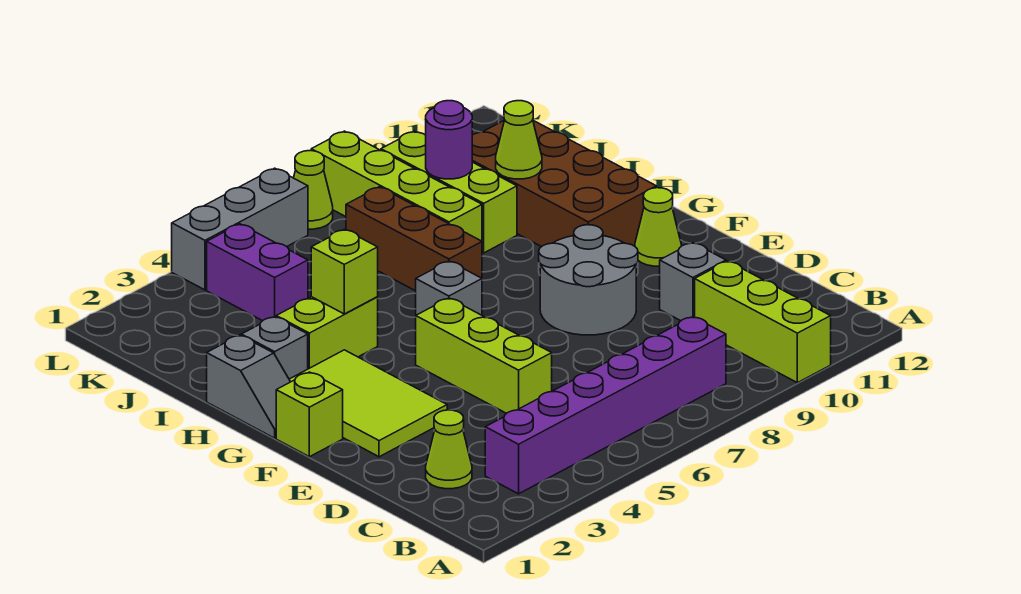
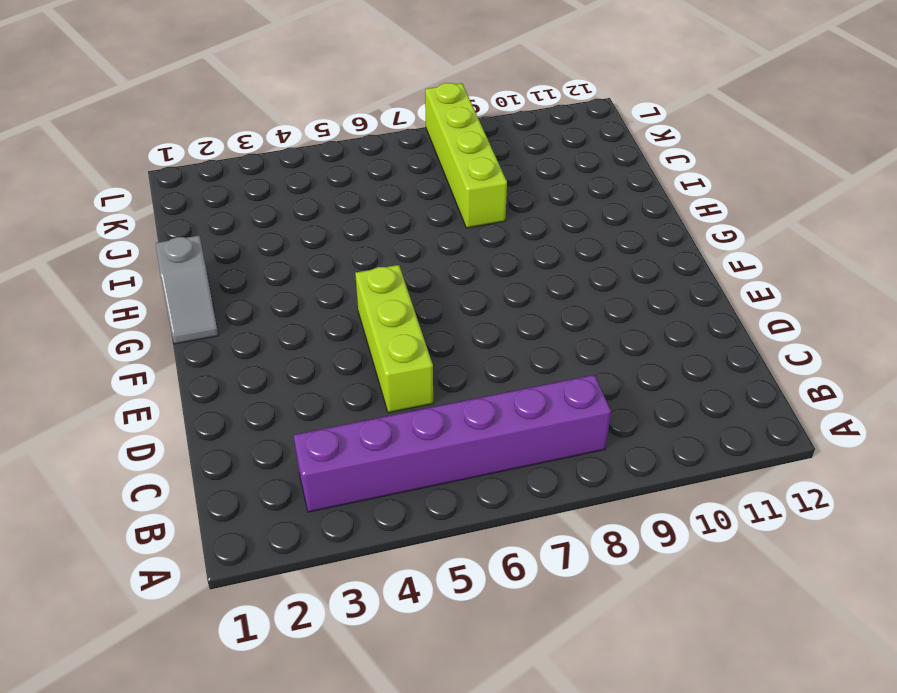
none -> lime brick A10:C10 level 1
none -> lime cone C2 level 1
none -> grey brick D10 level 1

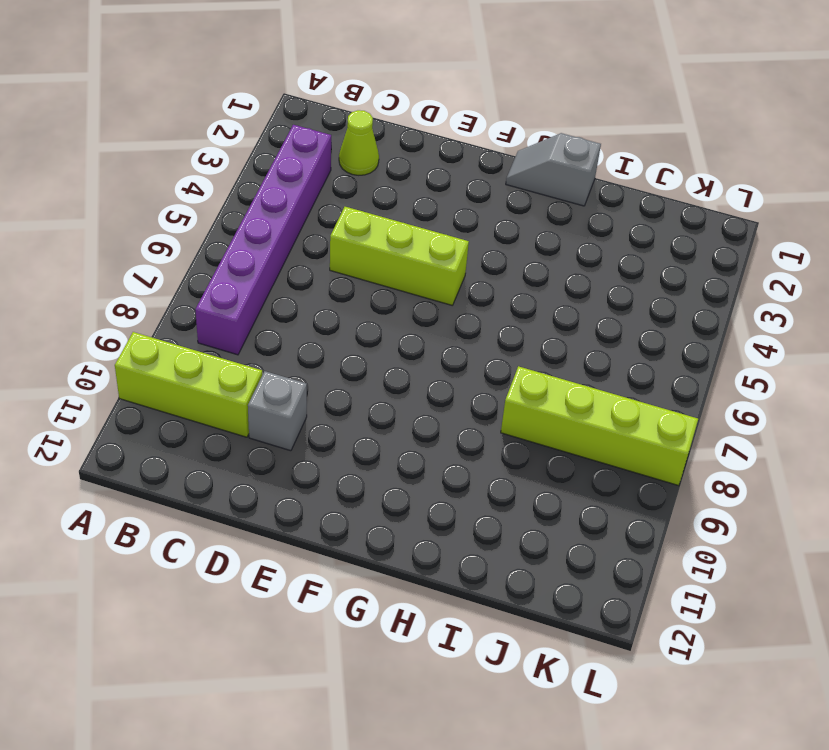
none -> lime tile E2:G3 level 1
none -> grey round brick E8:F9 level 1
none -> lime brick F1 level 1

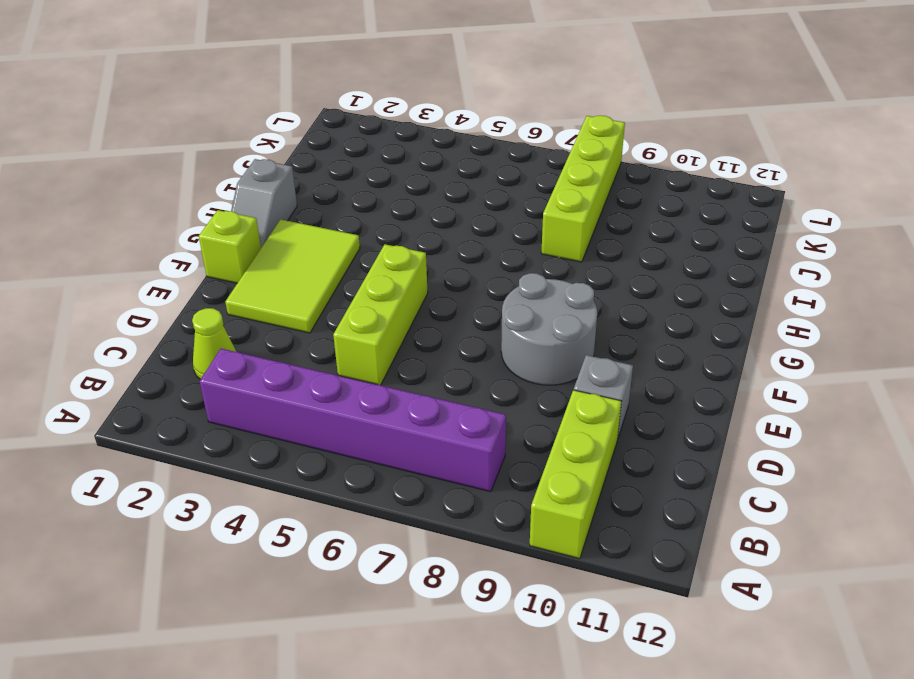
none -> lime cone F11 level 1
none -> grey brick G6 level 1
none -> brown brick G10:J11 level 1

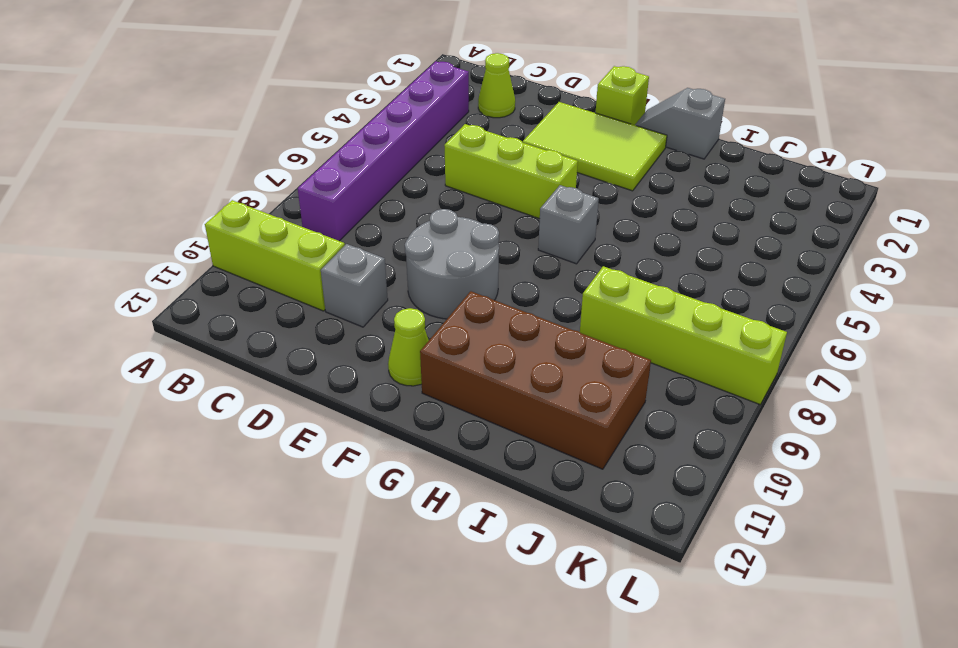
none -> grey brick H2 level 1
none -> lime brick H3:H4 level 1
none -> brown brick H7:J7 level 1

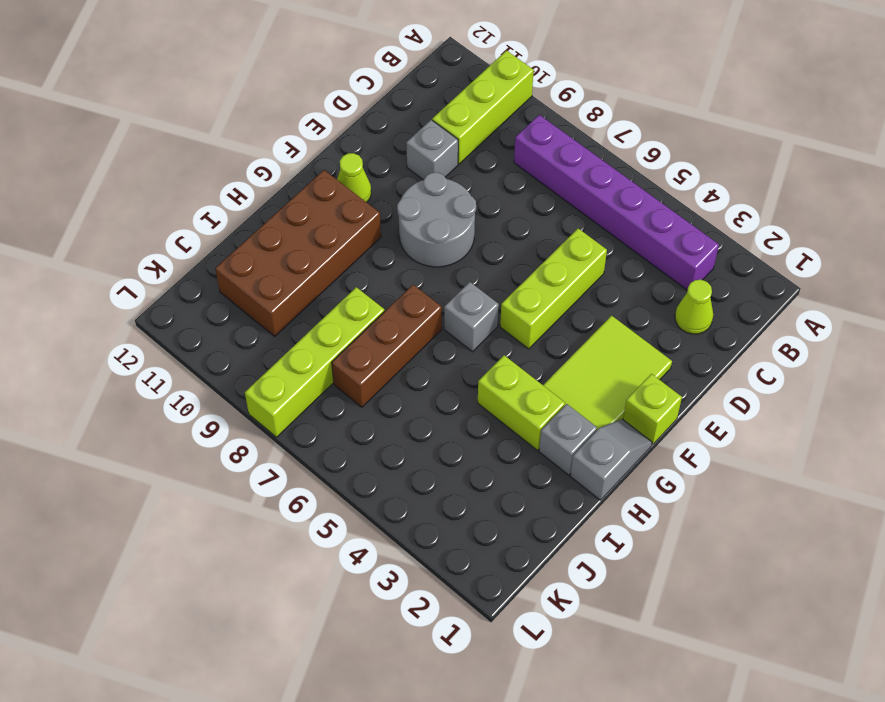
none -> lime brick I9:K9 level 1
none -> purple brick J4:K4 level 1
none -> grey brick L4:L6 level 1

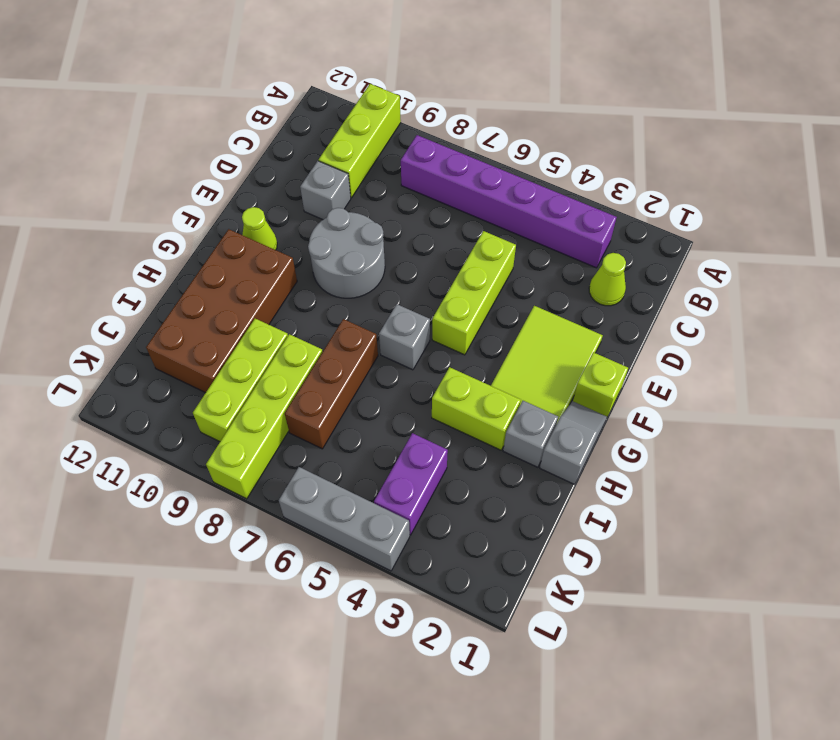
none -> lime cone L7 level 1
none -> lime brick H4 level 2
none -> lime cone I10 level 2

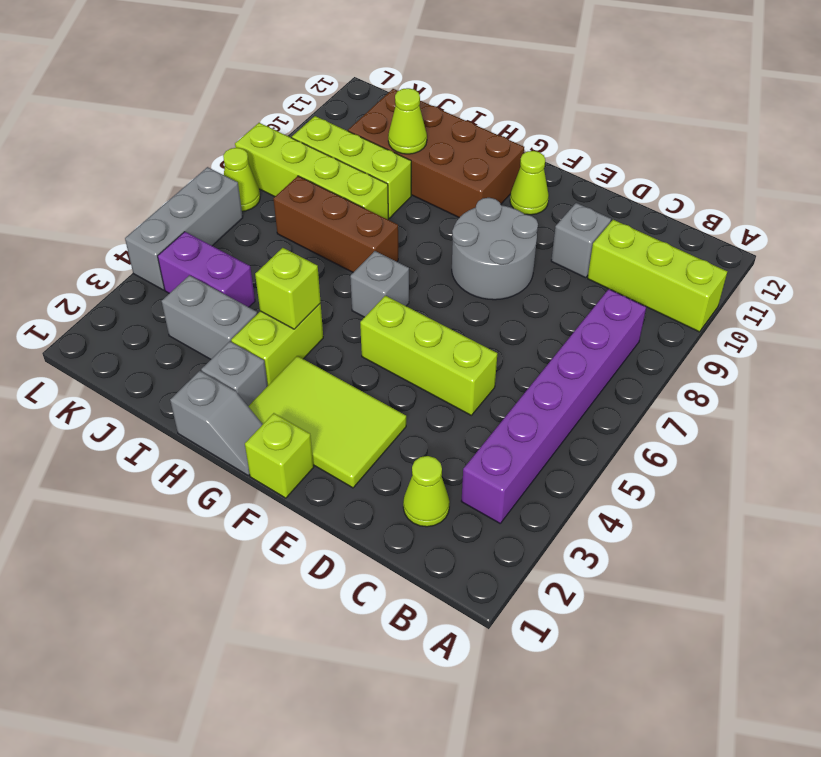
grey brick I3:J3 level 1 -> none
none -> purple round brick J9 level 2

